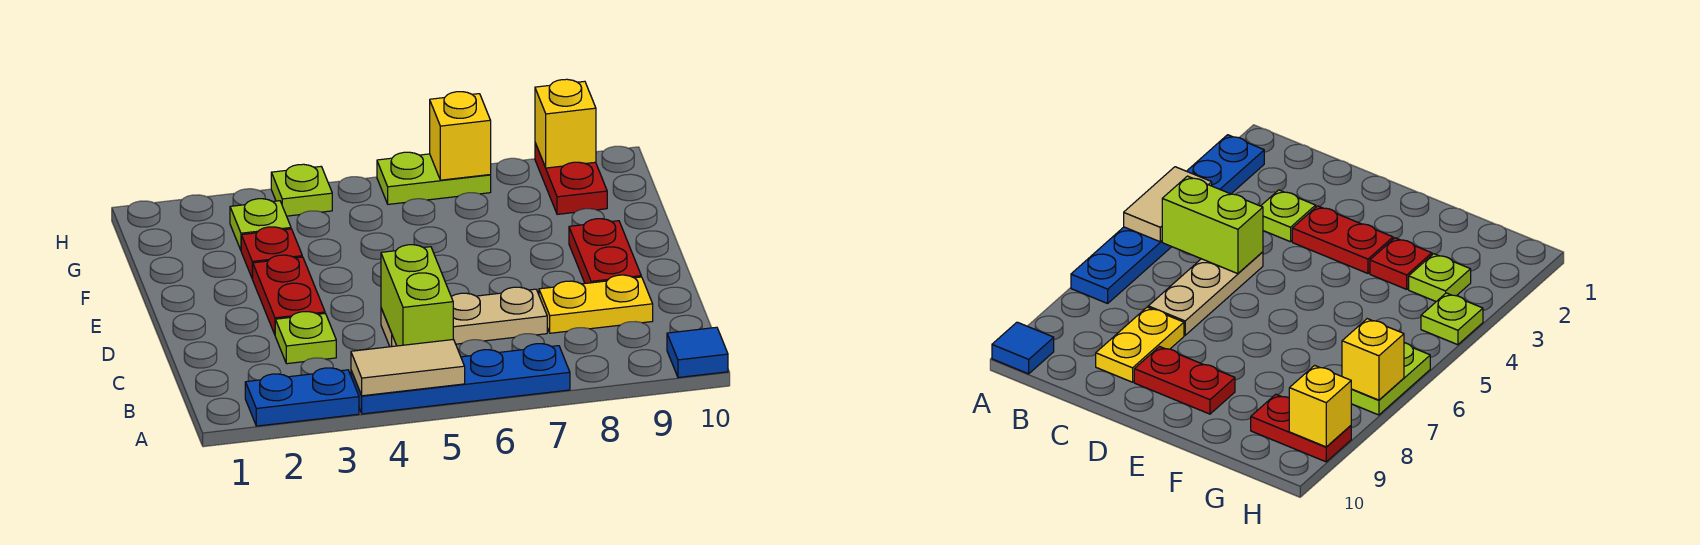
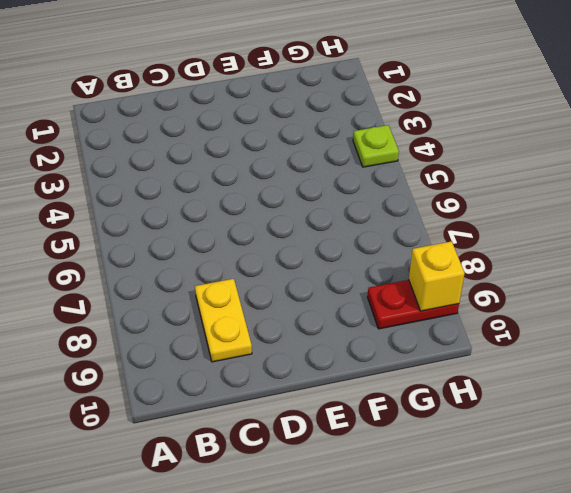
none -> blue plate A2:A3 level 1
none -> blue plate A4:A7 level 1
none -> blue tile A10 level 1

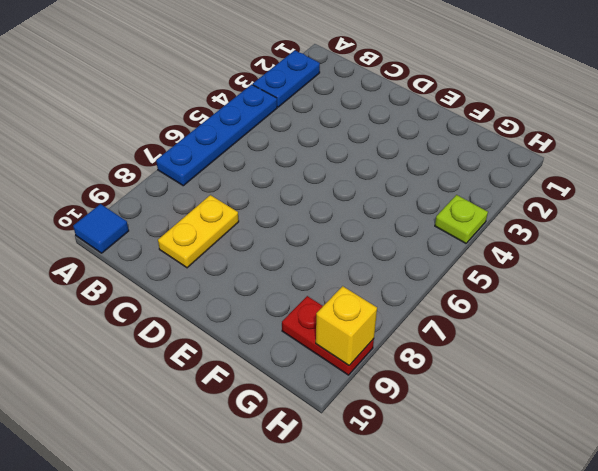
none -> lime plate C3 level 1
none -> tan plate C5:C7 level 1
none -> red plate D3:E3 level 1

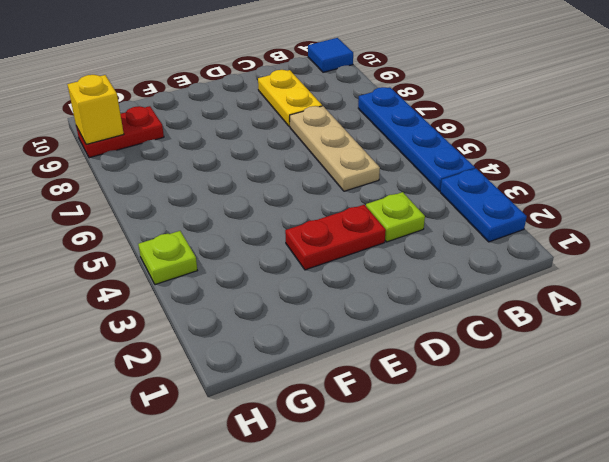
none -> red plate D9:E9 level 1
none -> red plate F3 level 1
none -> lime plate G3 level 1

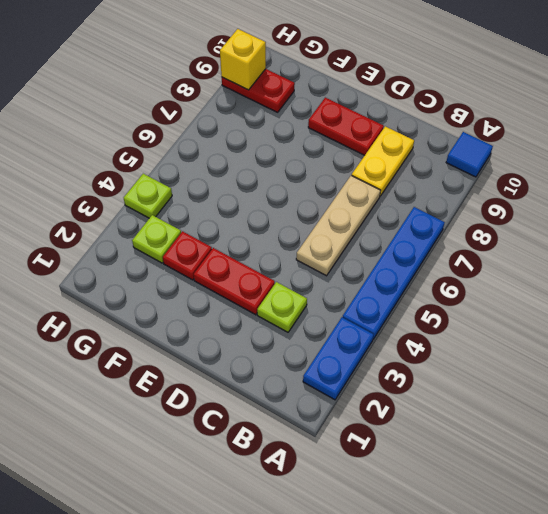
none -> lime plate H6:H7 level 1
none -> tan tile A4:A5 level 2
none -> lime brick B5:C5 level 2

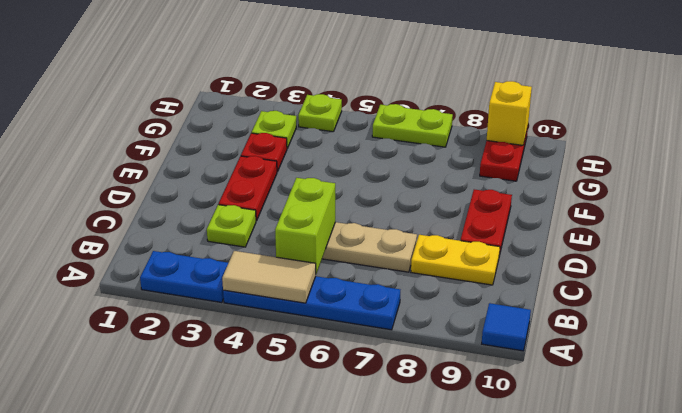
none -> yellow brick H7 level 2

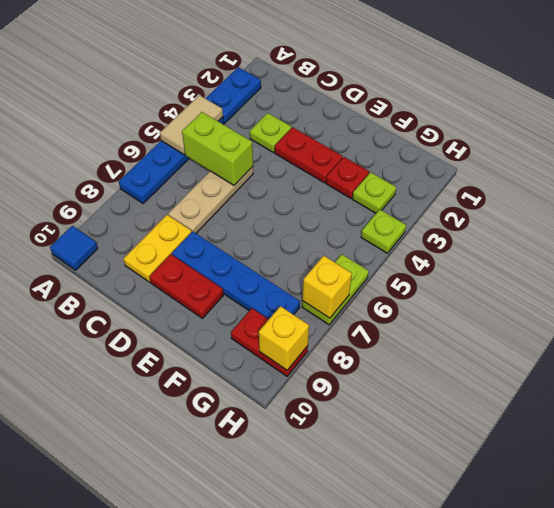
blue plate D8:G8 level 1 -> none

